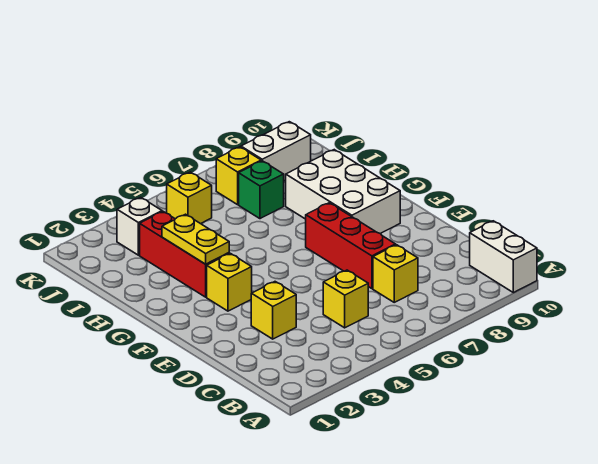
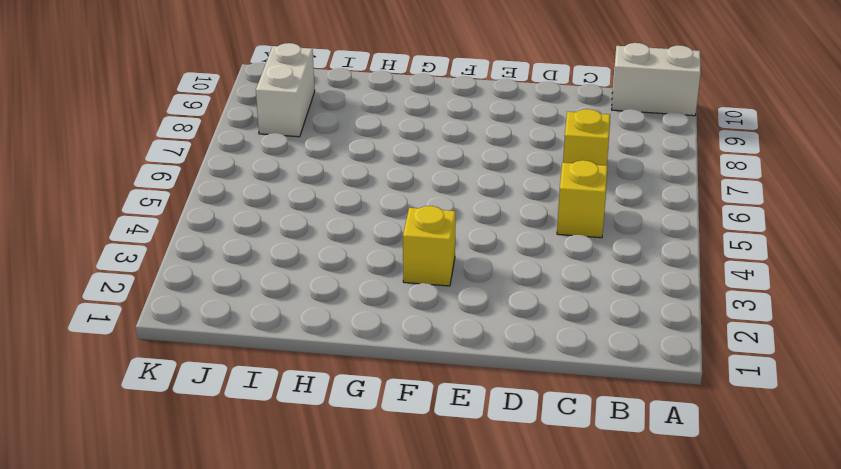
none -> yellow brick D3 level 1
none -> red brick D7:F7 level 1
none -> white brick F8:H9 level 1

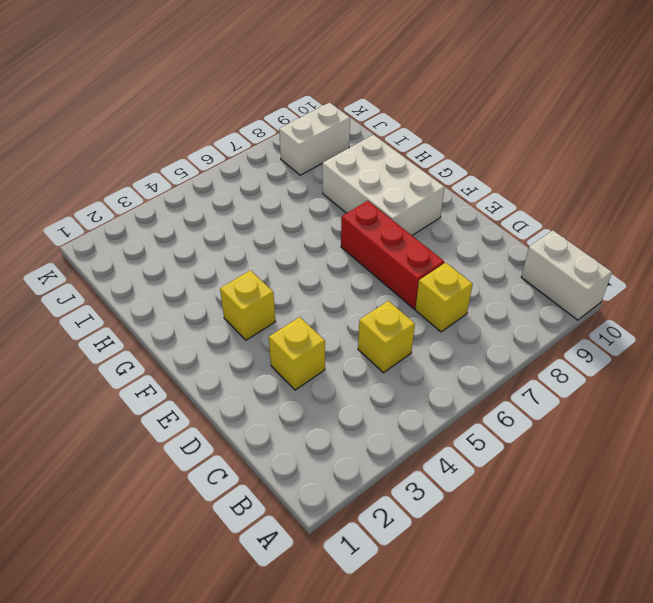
none -> red brick G3:I3 level 1
none -> green brick I7 level 1
none -> white brick J3 level 1

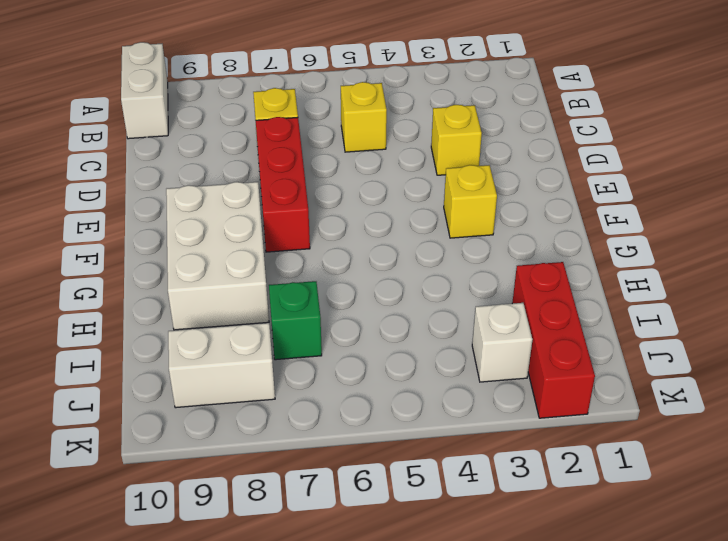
red brick I2:K2 level 1 -> red brick G3:I3 level 1
none -> yellow brick J5 level 1
none -> yellow brick J7 level 1
none -> yellow plate G3:H3 level 2

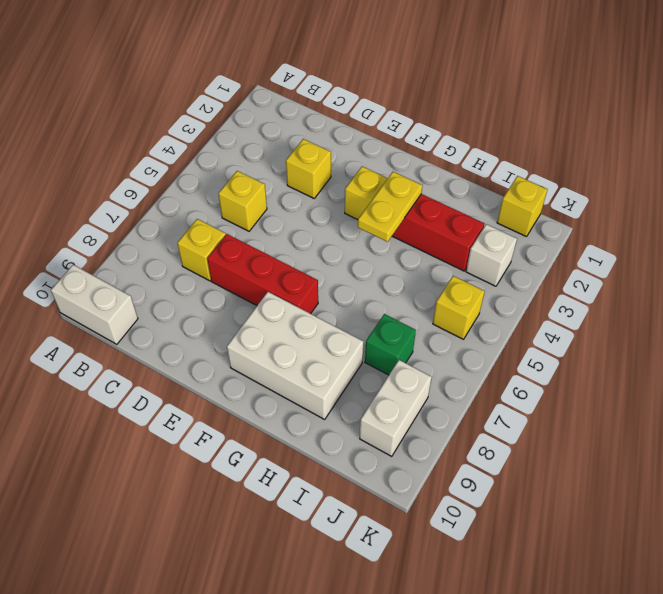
yellow plate G3:G4 level 2 -> yellow plate G3:H3 level 2
yellow brick J1 level 1 -> yellow brick J7 level 1

